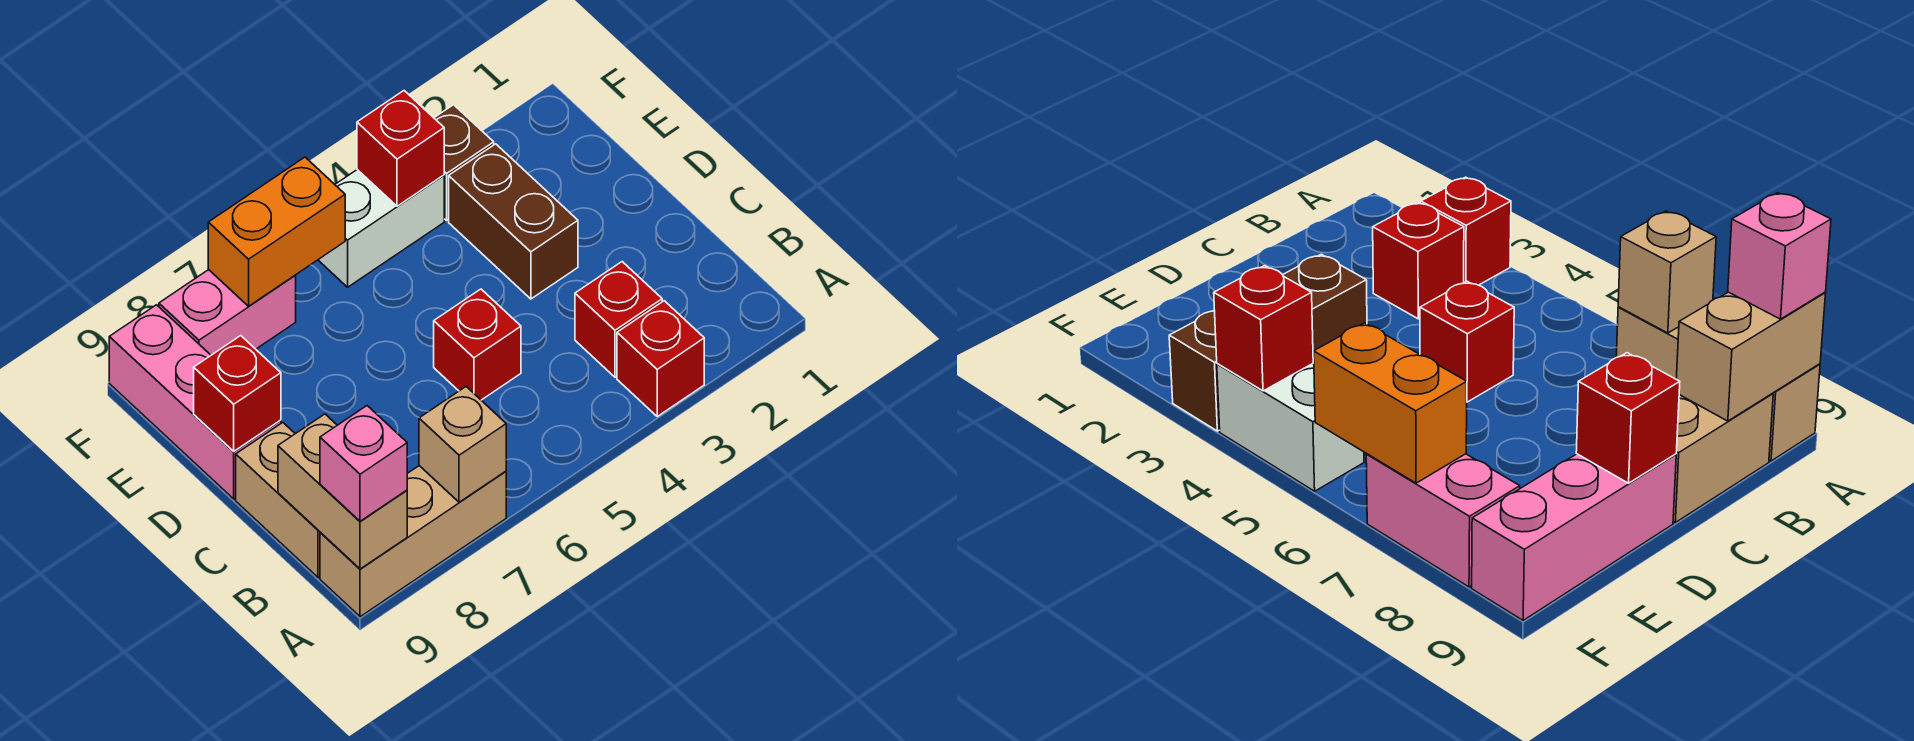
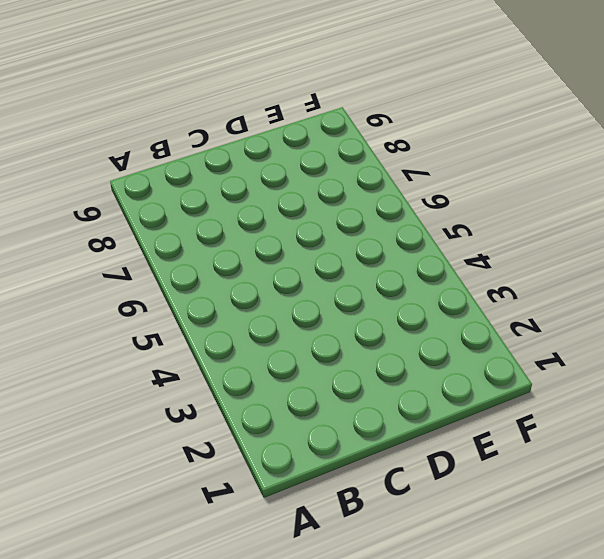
none -> red brick A3 level 1
none -> tan brick A7:A9 level 1
none -> red brick B3 level 1

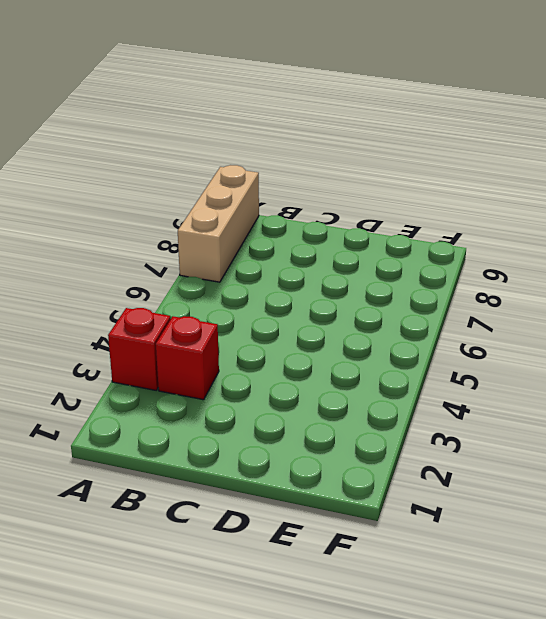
none -> tan brick B9:C9 level 1
none -> red brick C5 level 1
none -> brown brick D3:E3 level 1

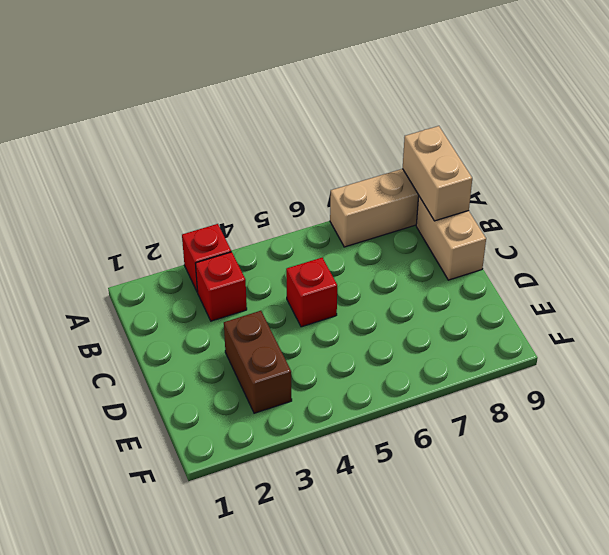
none -> pink brick D9:F9 level 1
none -> brown brick F3 level 1
none -> white brick F4:F5 level 1

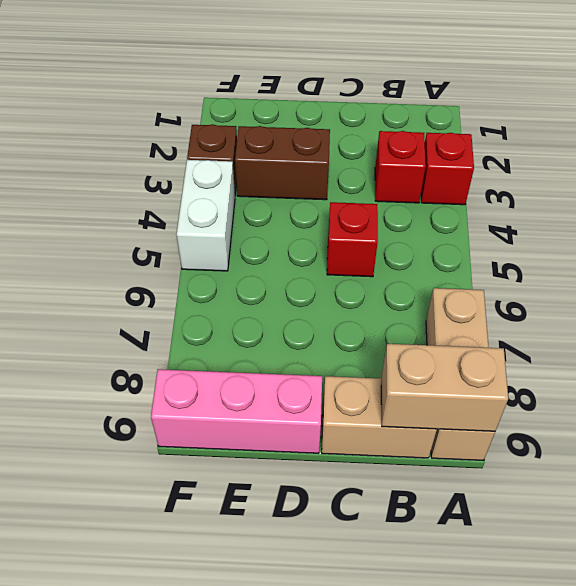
none -> pink brick F7:F8 level 1
none -> tan brick A7 level 2
none -> red brick D9 level 2

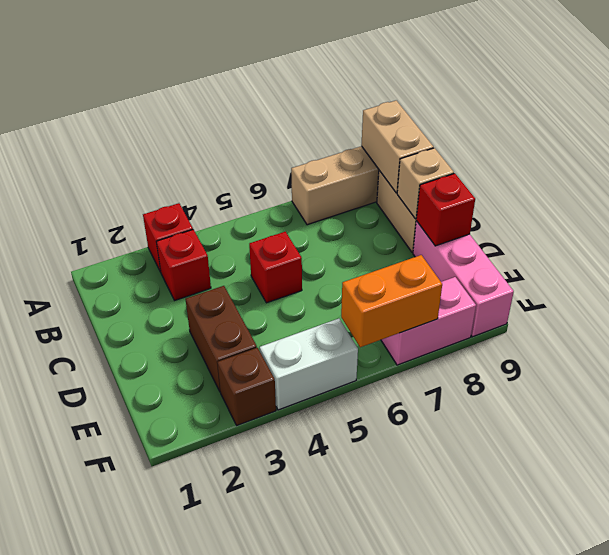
tan brick C9 level 2 -> tan brick A7 level 2
none -> red brick F4 level 2
none -> pink brick A9 level 3

